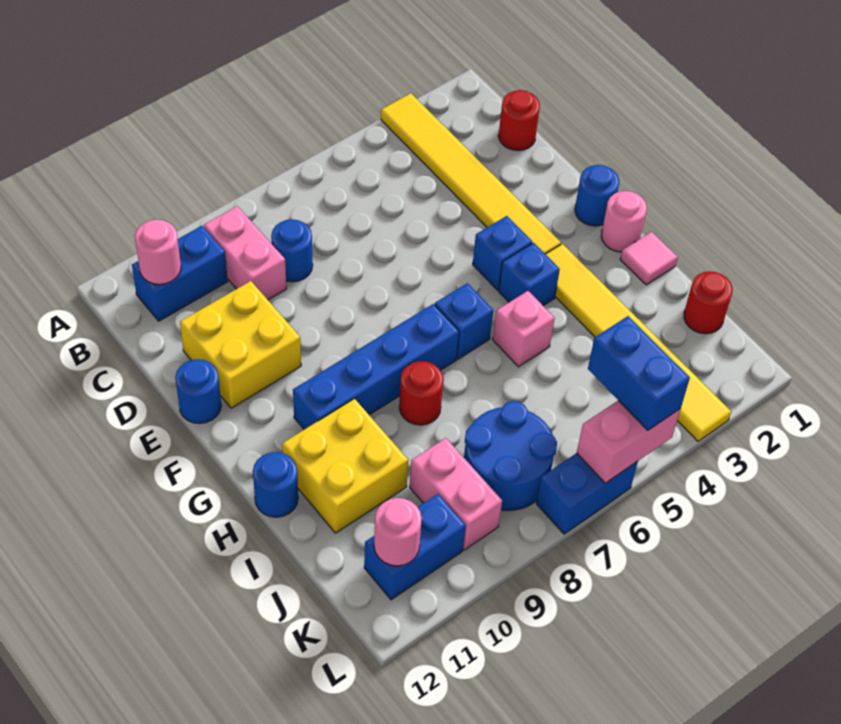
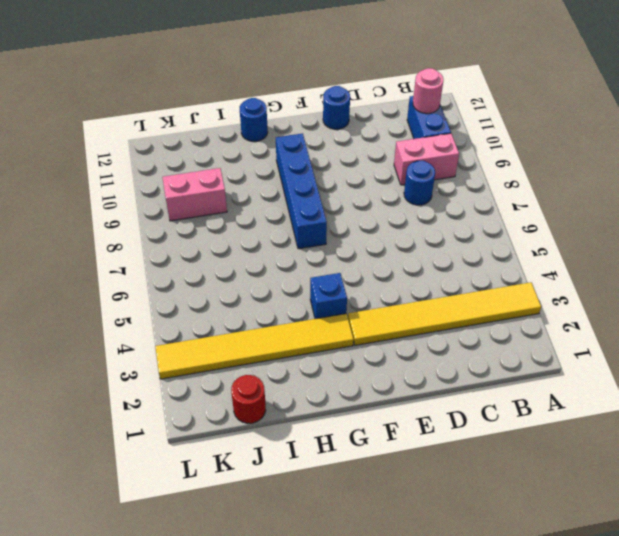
none -> red round brick C1 level 1
none -> yellow brick D10:E11 level 1
none -> blue round brick F1 level 1

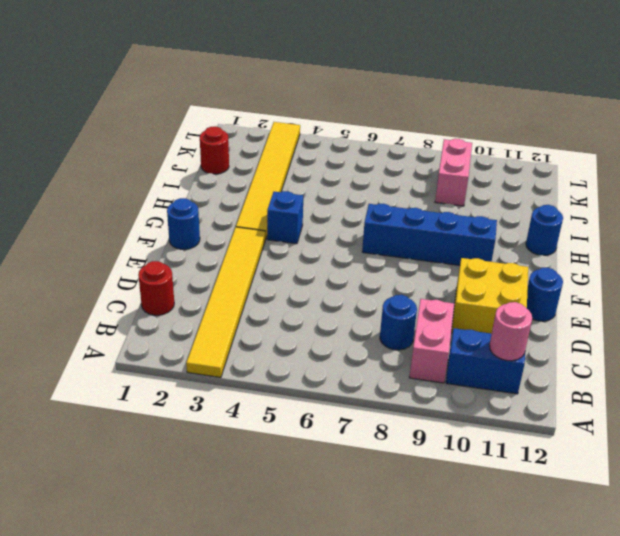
none -> blue brick F4 level 1
none -> pink round brick G1 level 1
none -> blue brick G6 level 1

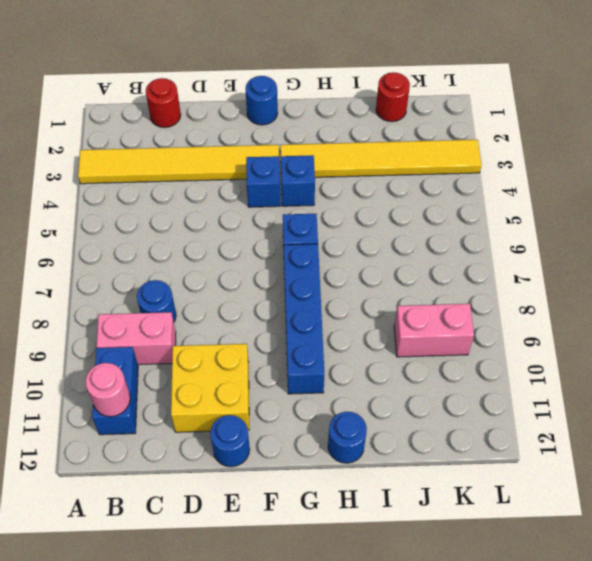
none -> pink round brick G1 level 1
none -> pink tile H1 level 1
none -> pink brick H5 level 1

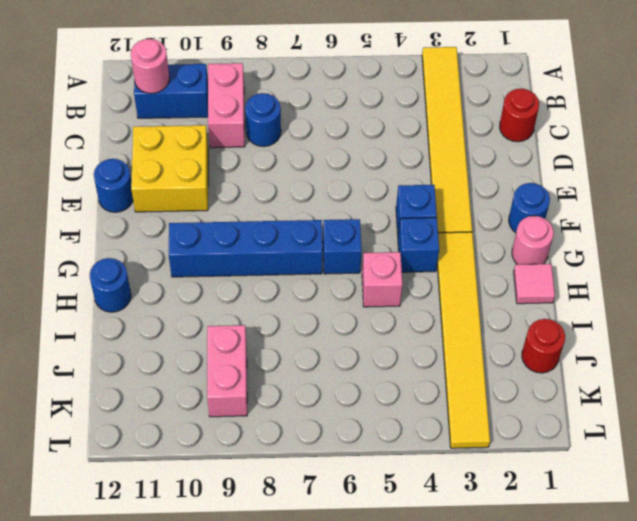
none -> red round brick H8 level 1
none -> yellow brick H10:I11 level 1
none -> blue round brick J7:K8 level 1

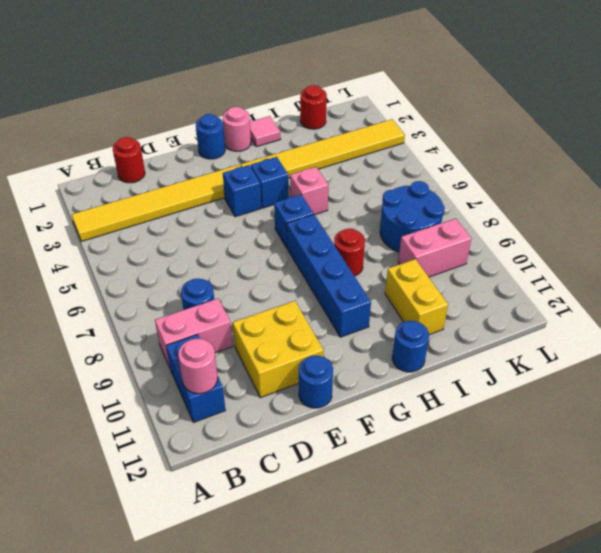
yellow brick I10:I11 level 1 -> yellow brick H10:I11 level 1
none -> blue brick K10:K11 level 1
none -> blue brick L6:L7 level 1
none -> pink round brick K11 level 2

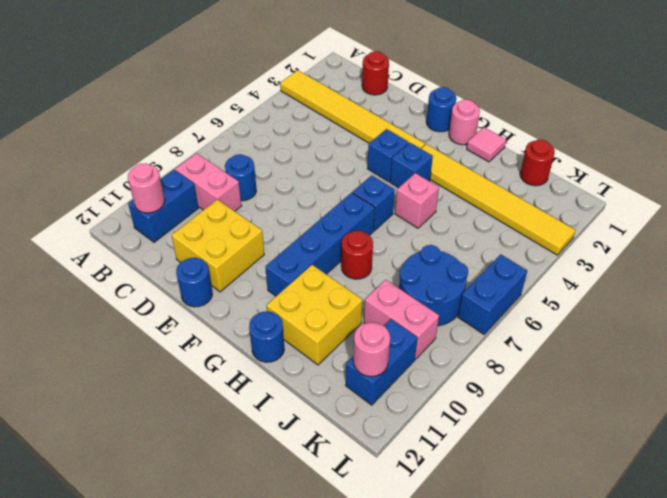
none -> pink brick L5:L6 level 2
none -> blue brick K5:L5 level 3

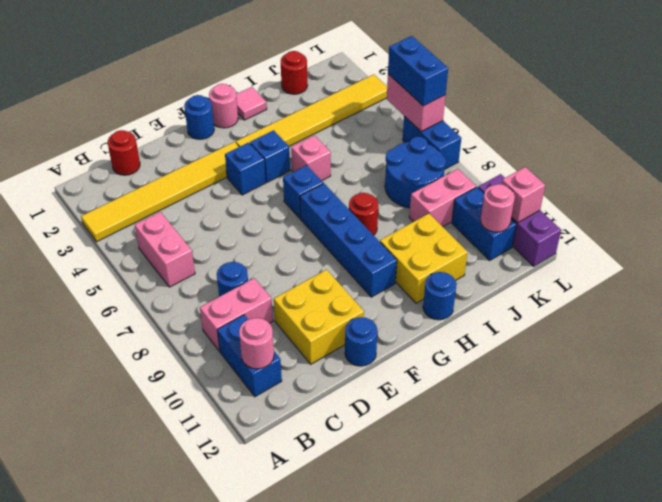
pink brick B5:B6 level 1 -> none
blue brick L5:L6 level 3 -> blue brick K5:L5 level 3
purple brick L10:L12 level 1 -> none
pink brick L11 level 2 -> none

